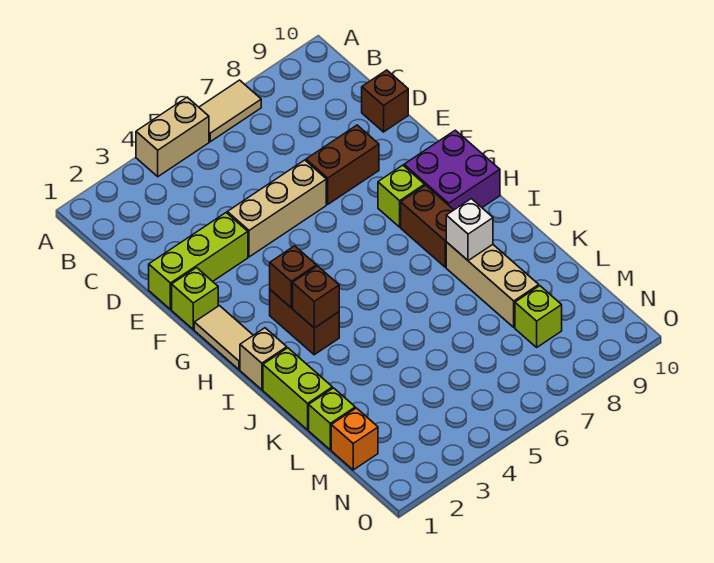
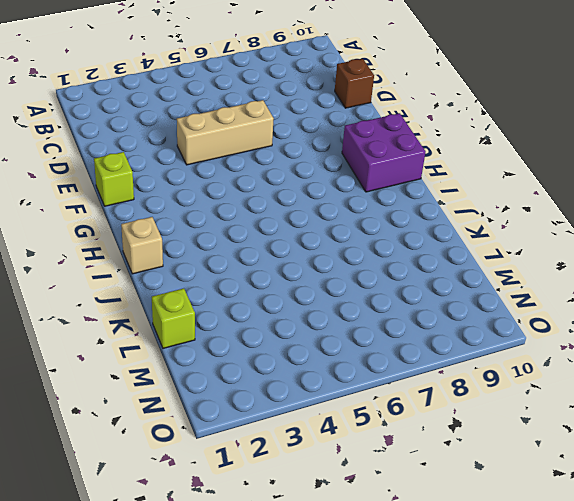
none -> tan brick A4:A5 level 1
none -> tan tile A6:A7 level 1
none -> lime brick E1:E3 level 1

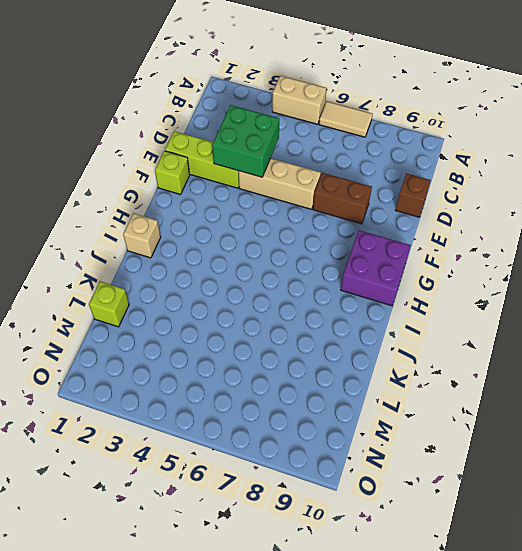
green brick D3:E4 level 2 -> none
none -> tan tile G1:H1 level 1
none -> lime brick G8 level 1
none -> brown brick H3:I3 level 1

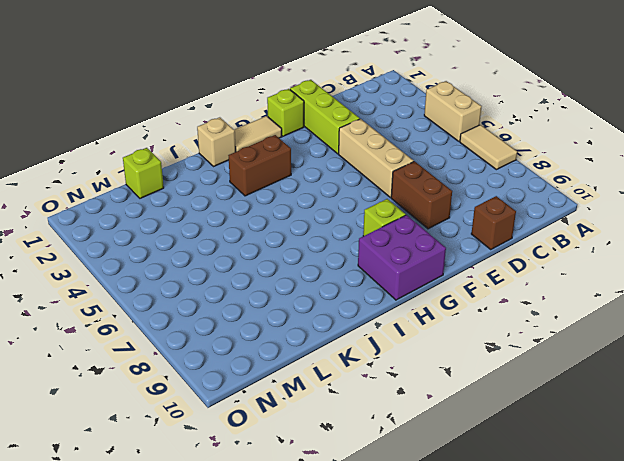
none -> brown brick H8:I8 level 1
none -> lime brick J1:K1 level 1
none -> tan brick J8:L8 level 1

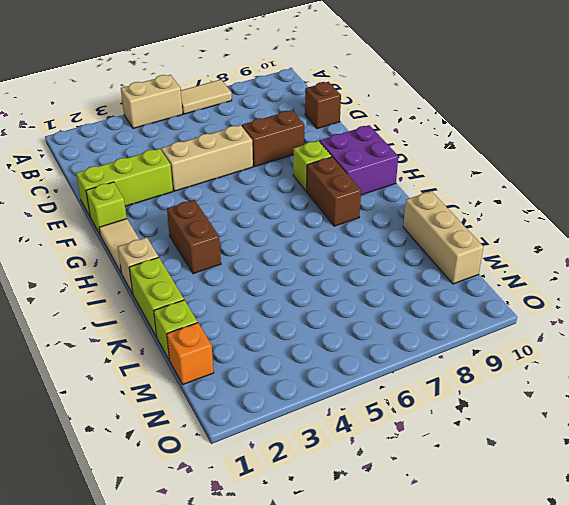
tan brick K10:M10 level 1 -> tan brick J8:L8 level 1
none -> lime brick M8 level 1
none -> brown brick H3 level 2
none -> brown brick I3 level 2

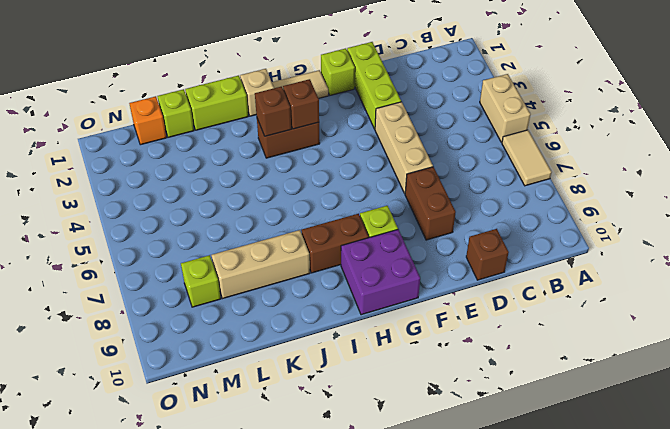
none -> white brick J8 level 2

